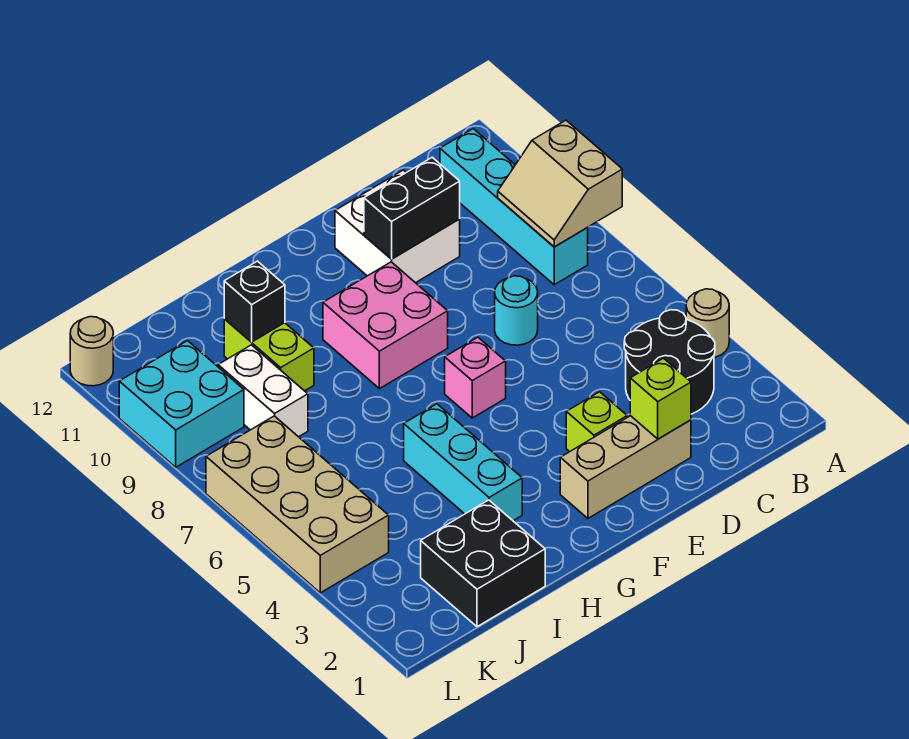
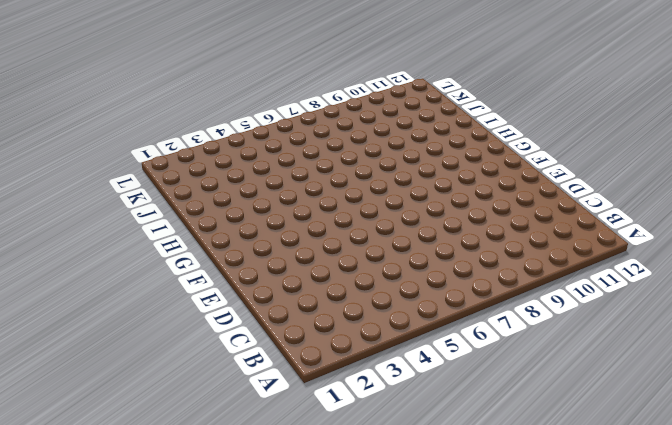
none -> tan round brick A4 level 1
none -> black round brick B3:C4 level 1
none -> cyan brick B8:B11 level 1

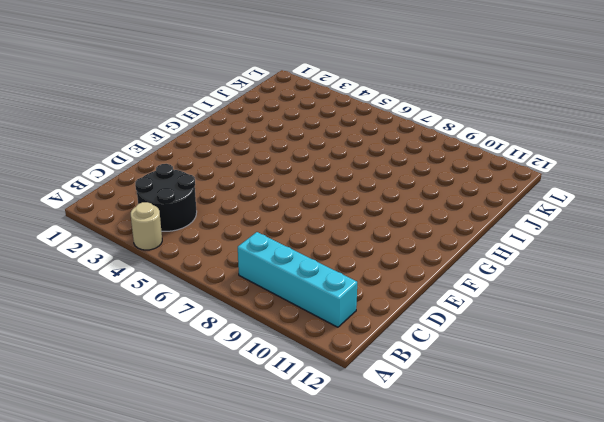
none -> tan brick D2:F2 level 1
none -> cyan round brick D7 level 1
none -> white brick D10:E11 level 1

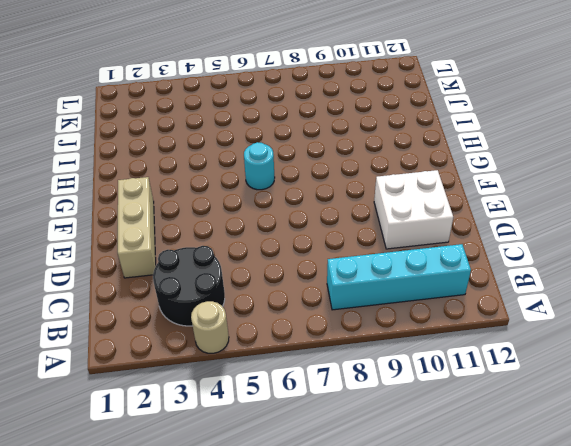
cyan round brick G6 level 1 -> cyan round brick D7 level 1
none -> lime brick E3 level 1
none -> pink brick F6 level 1
none -> pink brick F8:G9 level 1

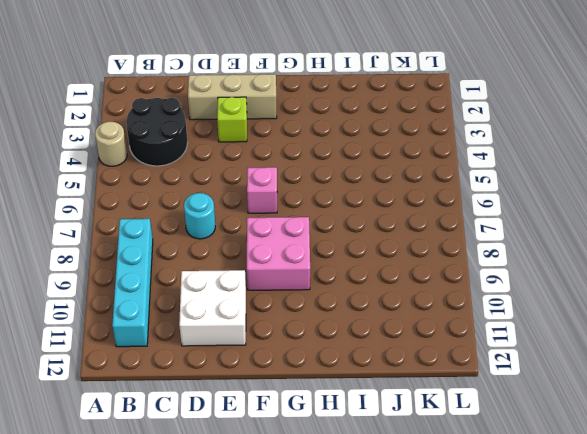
none -> cyan brick H3:H5 level 1
none -> black brick I1:J2 level 1
none -> lime brick I9:I10 level 1

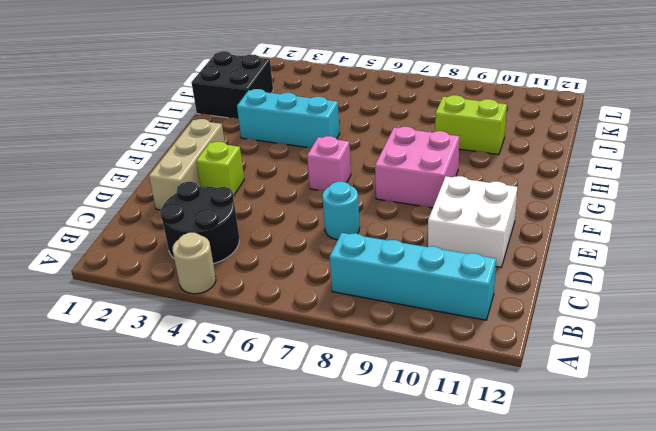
none -> white brick J8:J9 level 1
none -> tan brick K4:L7 level 1
none -> cyan brick K9:L10 level 1

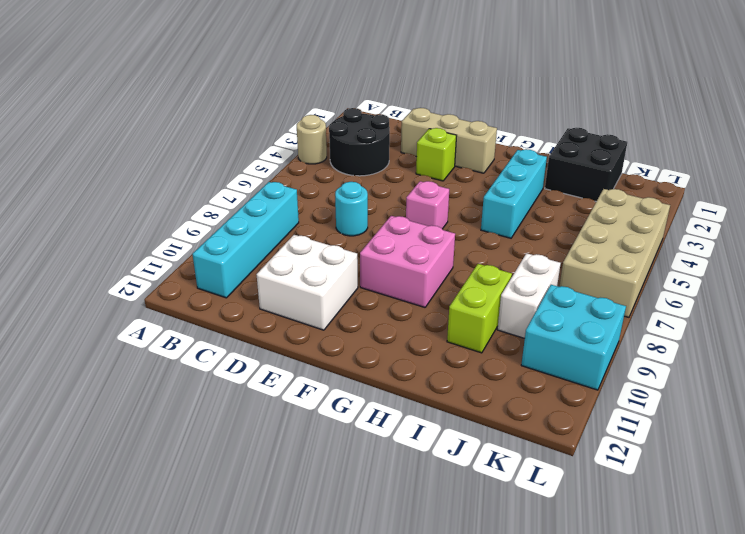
none -> tan round brick L12 level 1
none -> tan slope A8:B9 level 2 top A
none -> lime brick D2 level 2

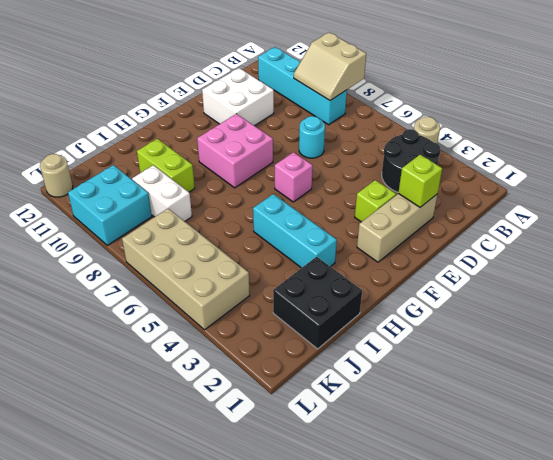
none -> black brick D10:E10 level 2
none -> black brick I10 level 2

